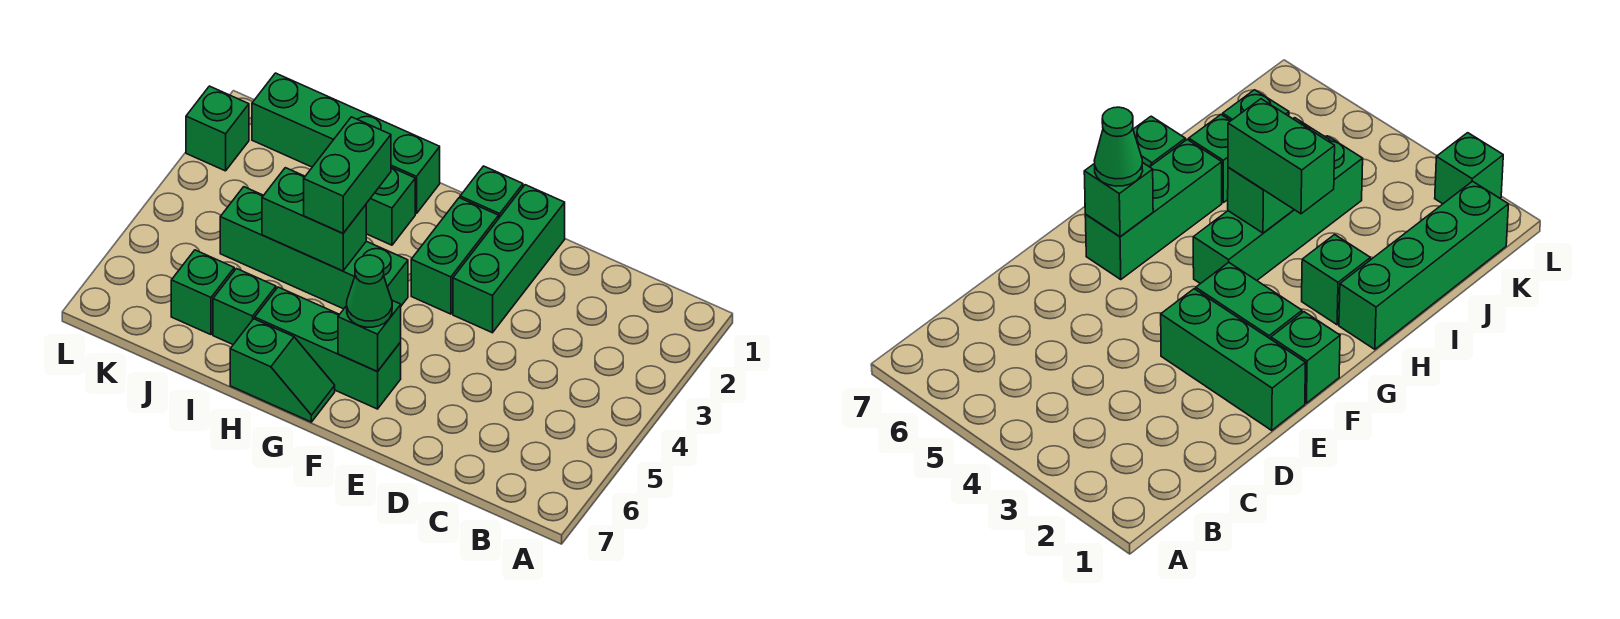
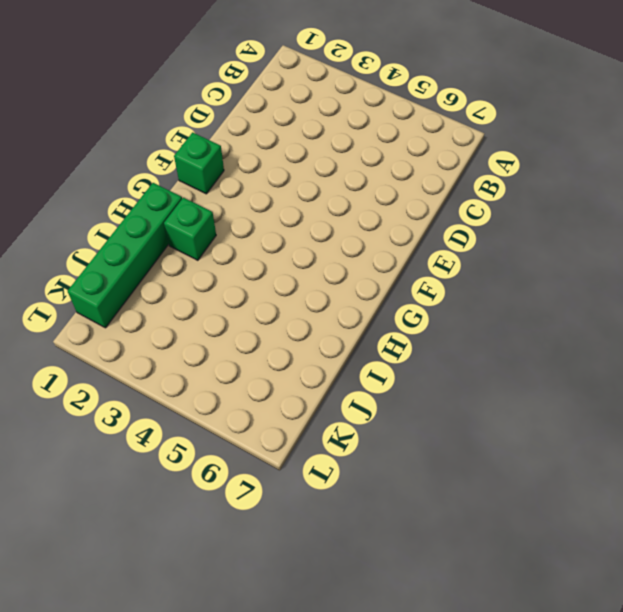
none -> green brick E1:E3 level 1
none -> green brick F2:F3 level 1
none -> green brick F6:H6 level 1

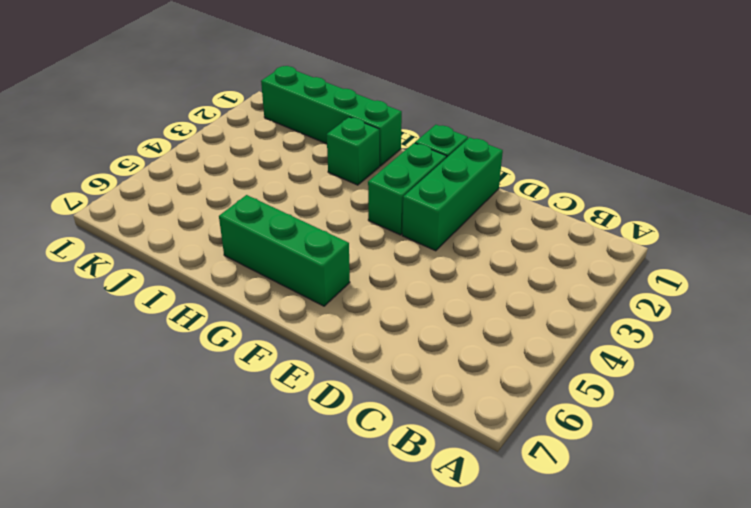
none -> green brick G4:J4 level 1
none -> green slope G7:H7 level 1 top H
none -> green brick I6 level 1

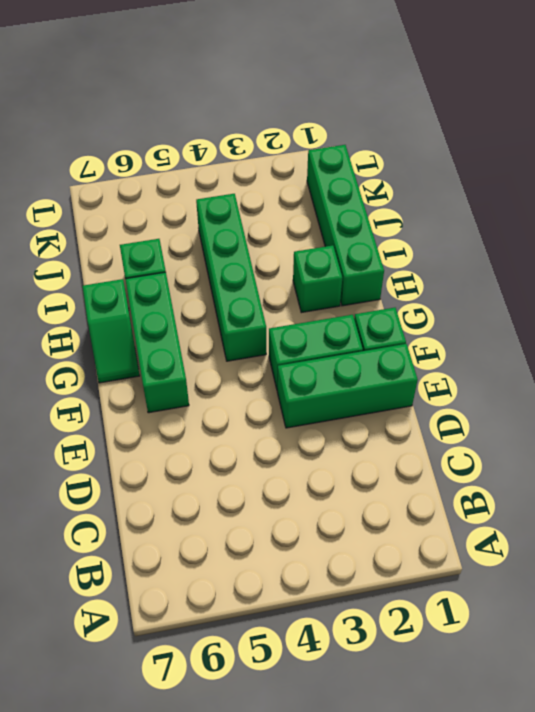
none -> green brick J6 level 1
none -> green brick L2 level 1
none -> green brick F6 level 2

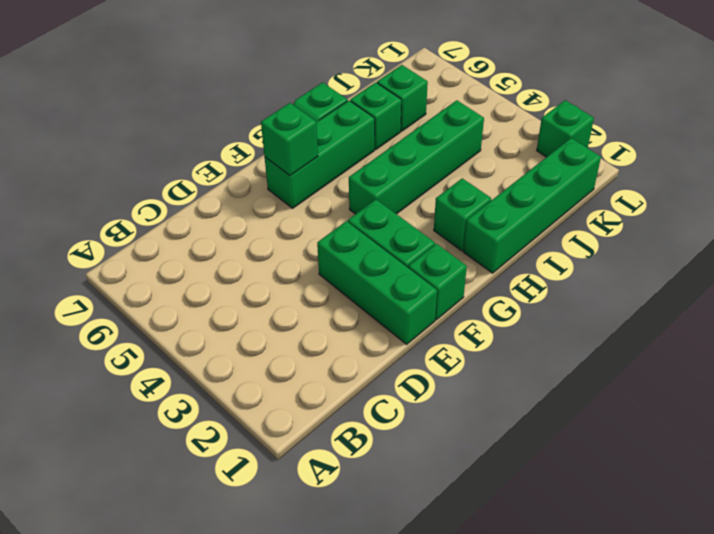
none -> green brick H4:I4 level 2
none -> green cone F6 level 3
none -> green brick H3:H4 level 3

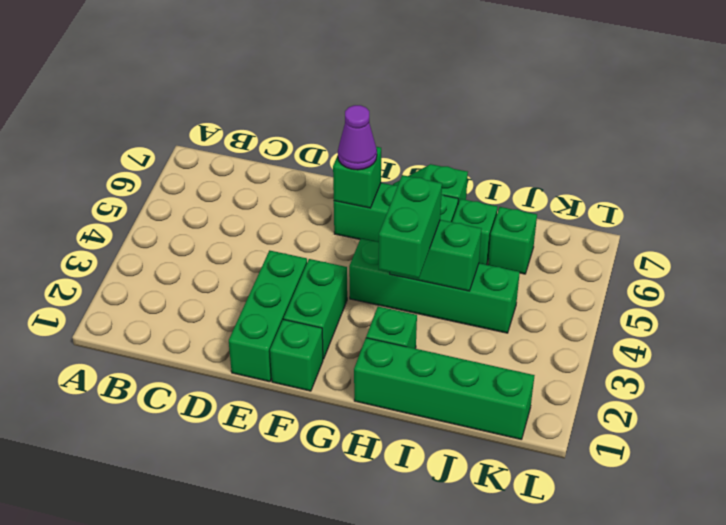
purple cone F6 level 3 -> green cone F6 level 3
none -> green brick L2 level 1

